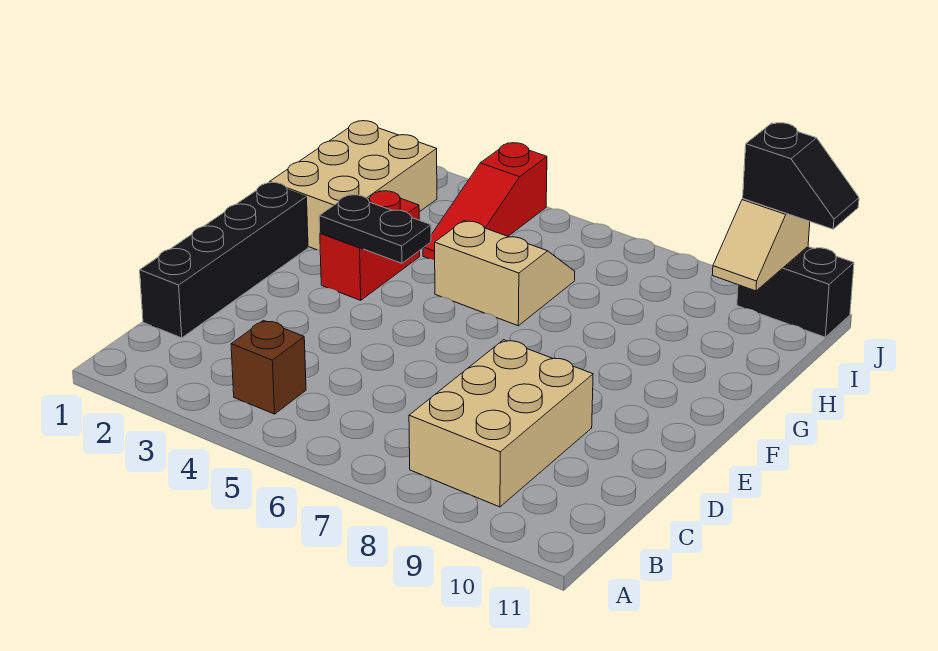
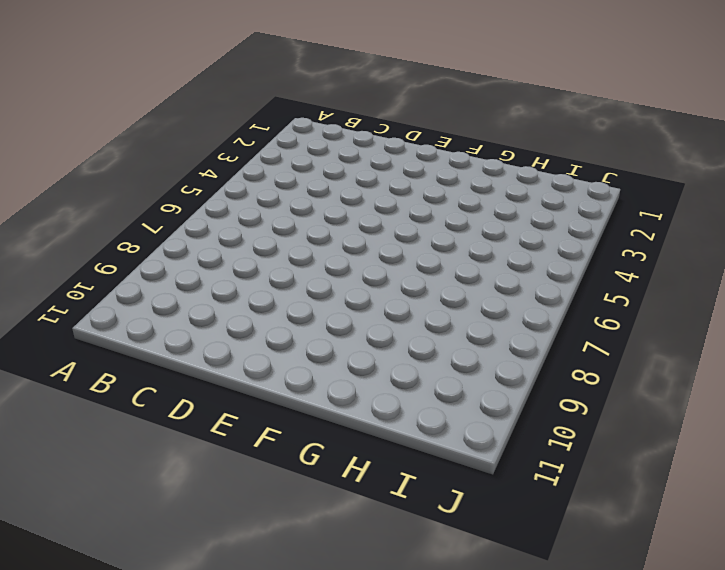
none -> brown brick B4 level 1
none -> tan brick B8:D9 level 1

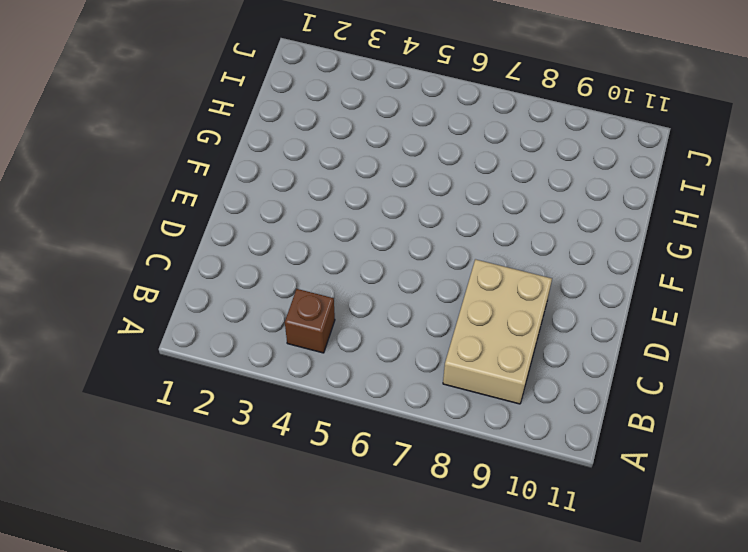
none -> black brick C1:F1 level 1
none -> red brick F3:G3 level 1

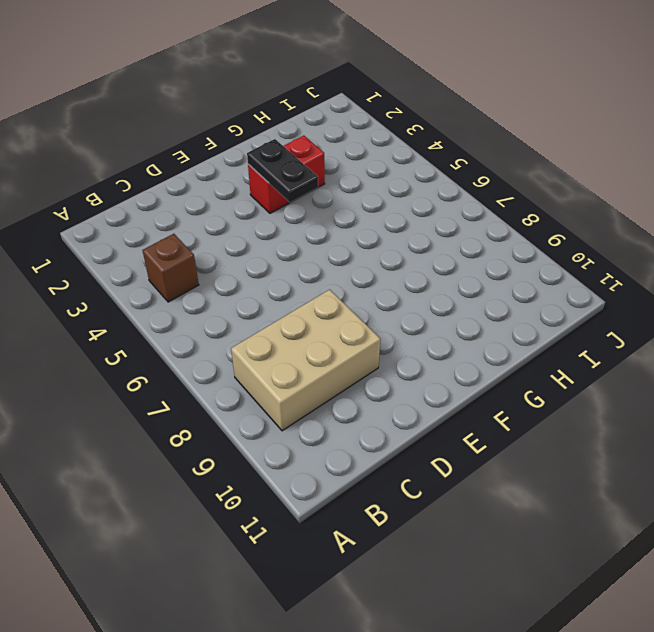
none -> black brick C1:F1 level 1
none -> tan brick G1:I2 level 1

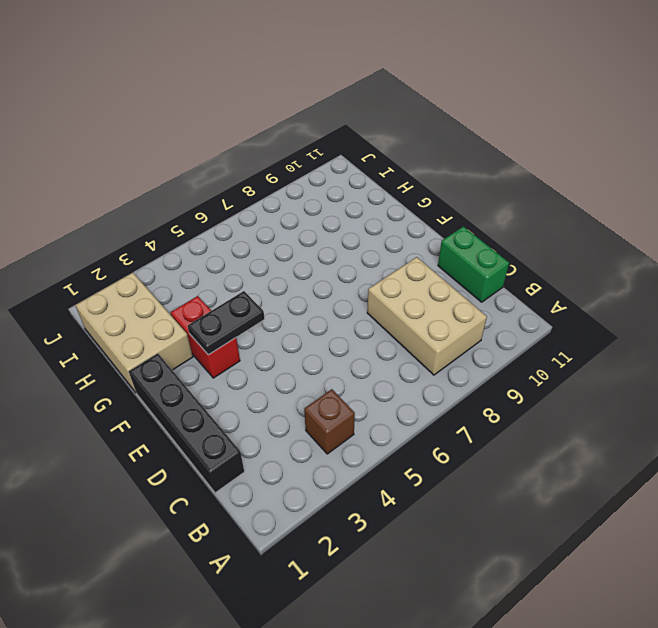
green brick C11:D11 level 1 -> none
none -> tan slope G5:H6 level 1 top G
none -> red slope H4:J4 level 1 top J

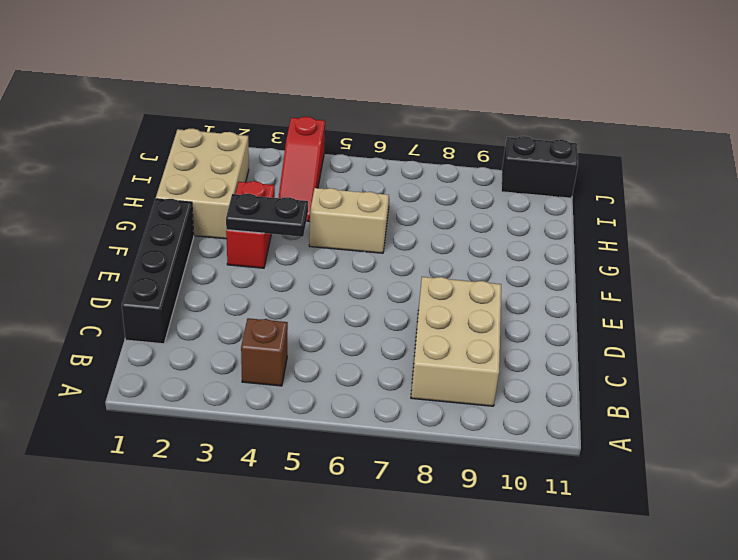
none -> tan slope I10:J10 level 2 top J
none -> black slope J10:J11 level 3 top 10

